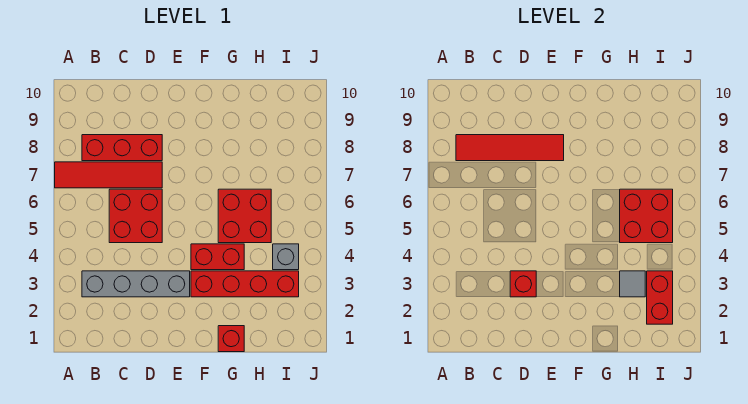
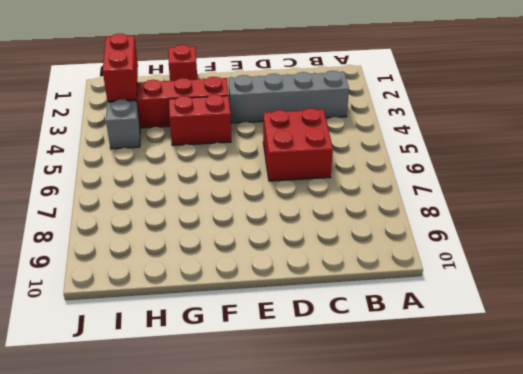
none -> red tile A7:D7 level 1
none -> red brick B8:D8 level 1
none -> red brick G5:H6 level 1

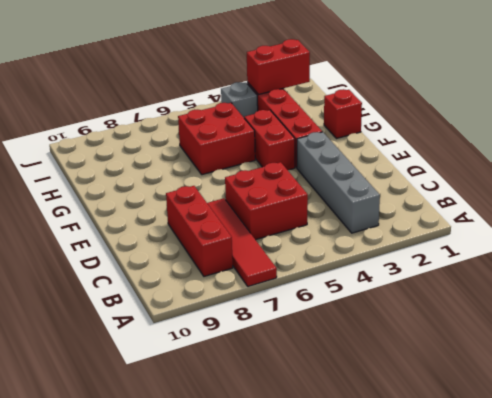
none -> red tile B8:E8 level 2
none -> red brick D3 level 2
none -> grey tile H3 level 2

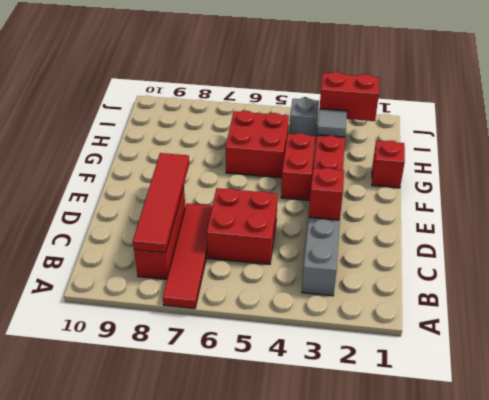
none -> red brick H5:I6 level 2

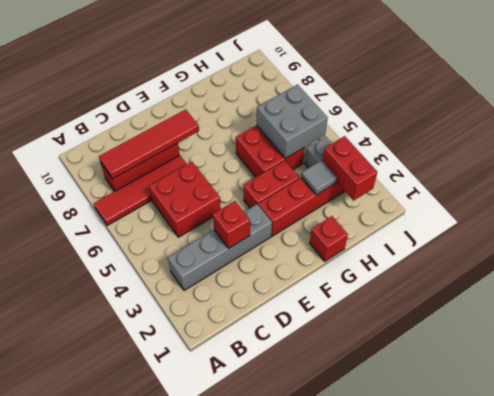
grey brick H5:I6 level 2 -> red brick H5:I6 level 2

